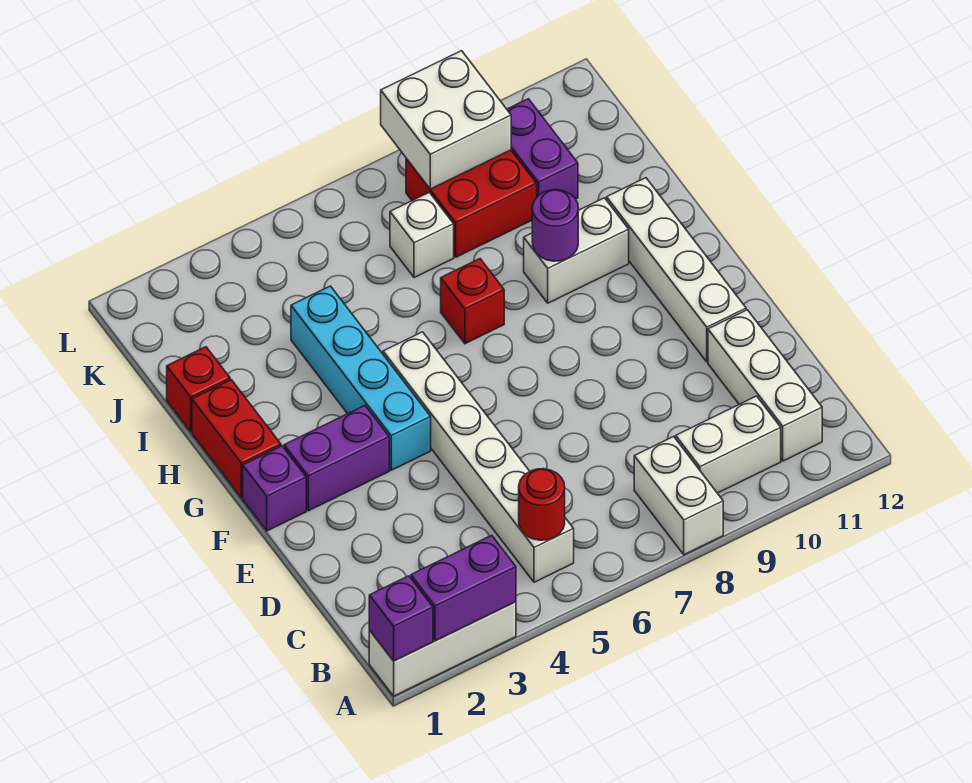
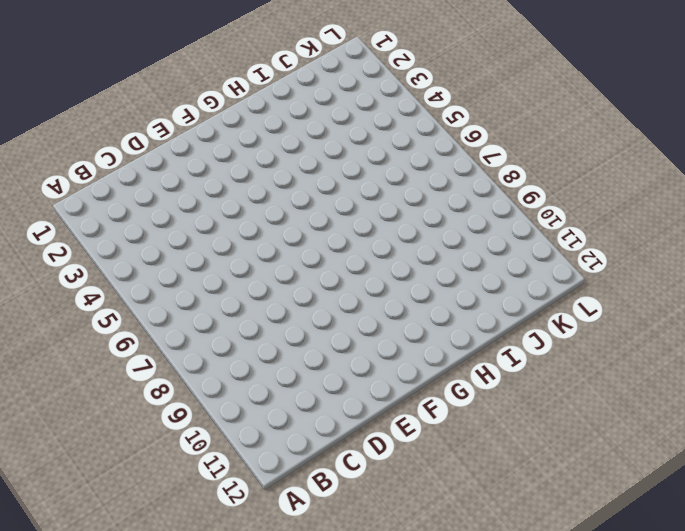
none -> white brick A1:A3 level 1
none -> white brick A8:B8 level 1
none -> white brick B5:G5 level 1

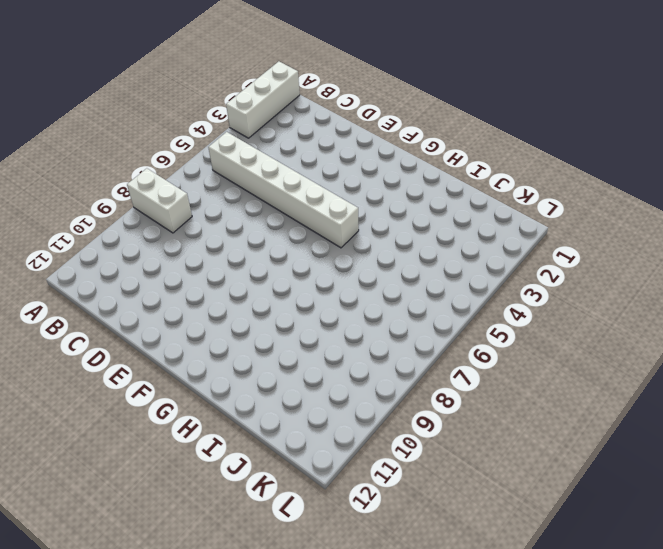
none -> white brick B9:B10 level 1
none -> white brick B11:D11 level 1
none -> white brick E11:H11 level 1

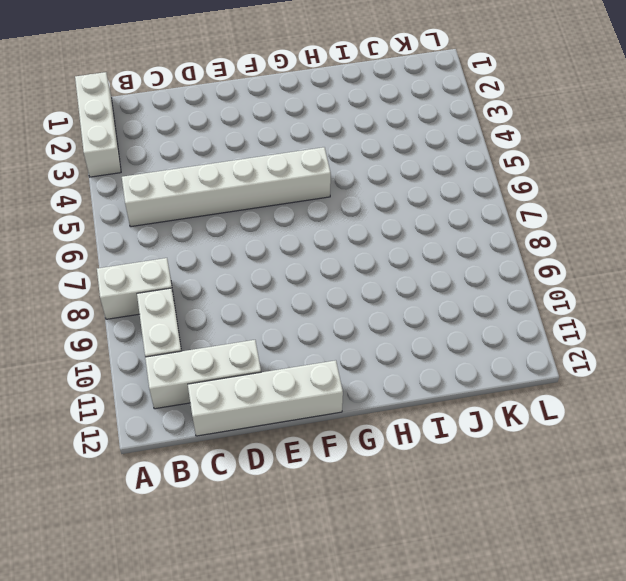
white brick C12:F12 level 1 -> white brick E11:H11 level 1
none -> purple brick F1 level 1
none -> purple brick F2:F3 level 1
none -> cyan brick F4:I4 level 1

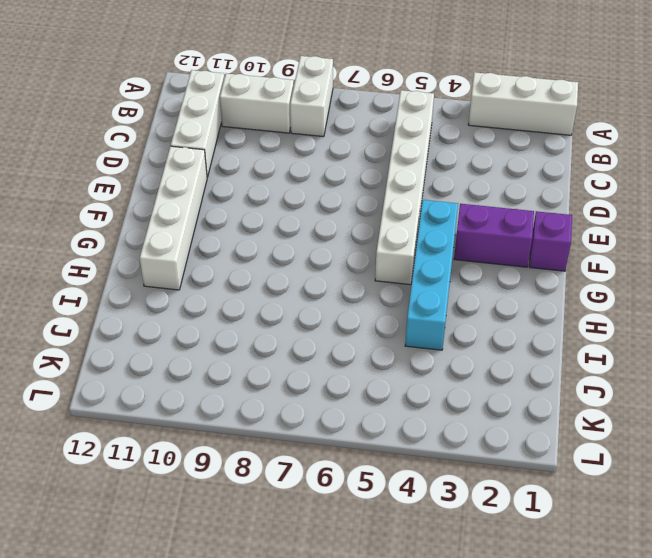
none -> red brick G1:H1 level 1
none -> red brick H7 level 1
none -> white brick H9:H10 level 1

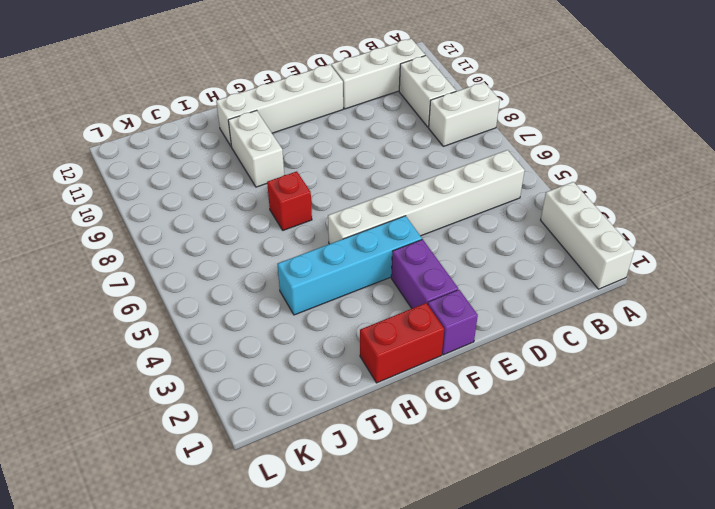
none -> red brick I1 level 1
none -> white brick J7 level 1
none -> red brick J8:K9 level 1

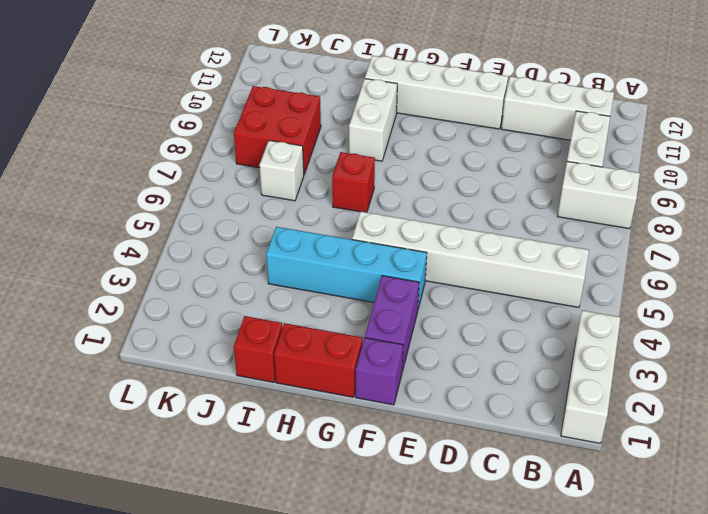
none -> purple brick J10:K10 level 1
none -> purple brick A1 level 2
none -> purple brick A2:A3 level 2

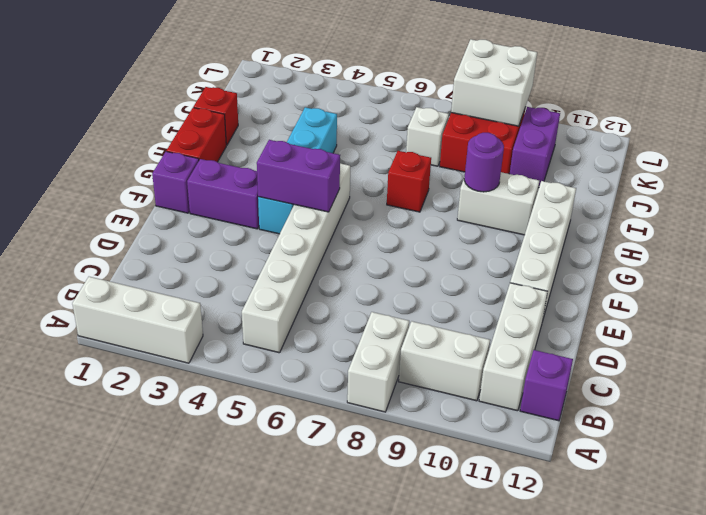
purple brick B12 level 1 -> purple brick A1 level 2
purple brick F4:F5 level 2 -> purple brick A2:A3 level 2
none -> red round brick B5 level 2

